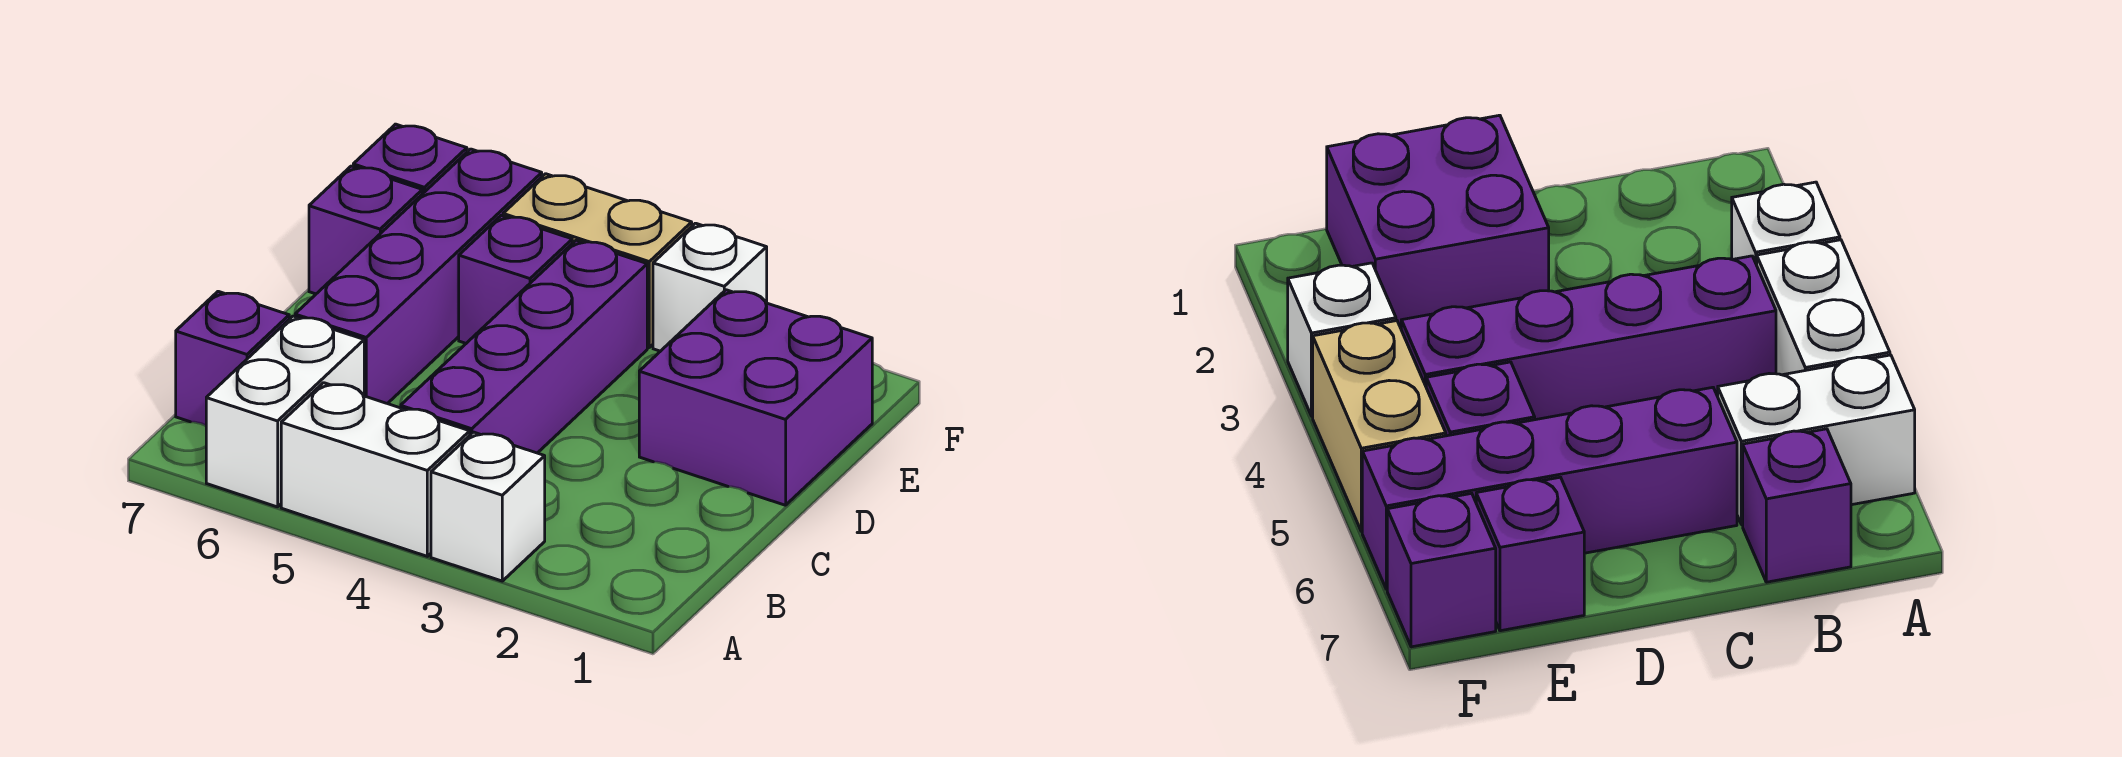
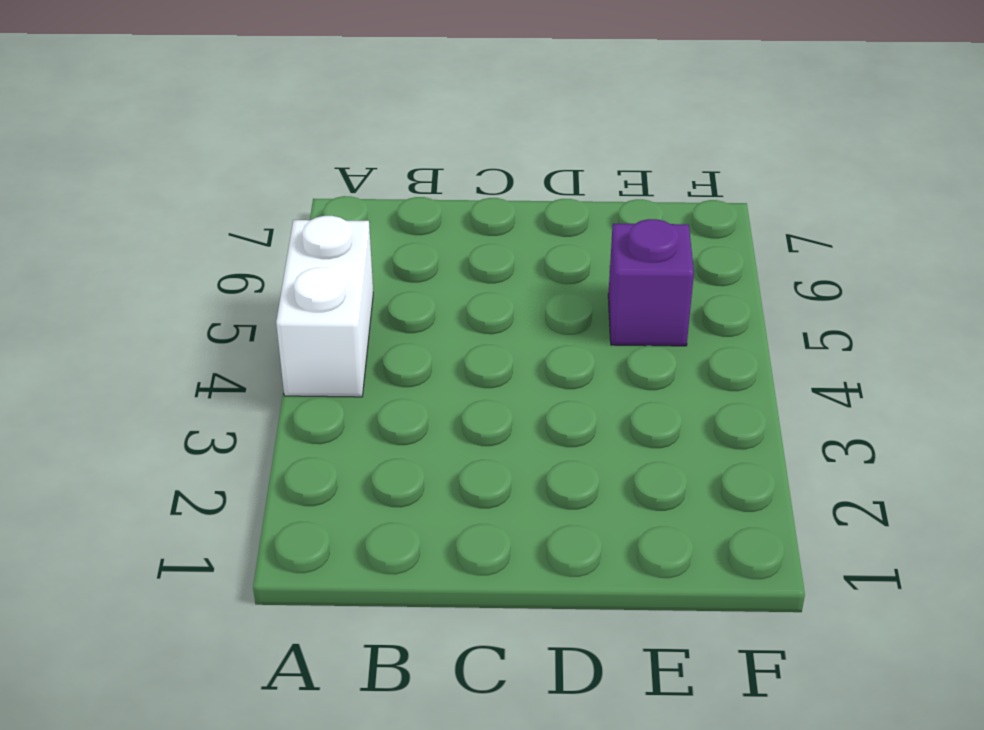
none -> white brick A3 level 1
none -> white brick A6:B6 level 1
none -> purple brick B4:E4 level 1

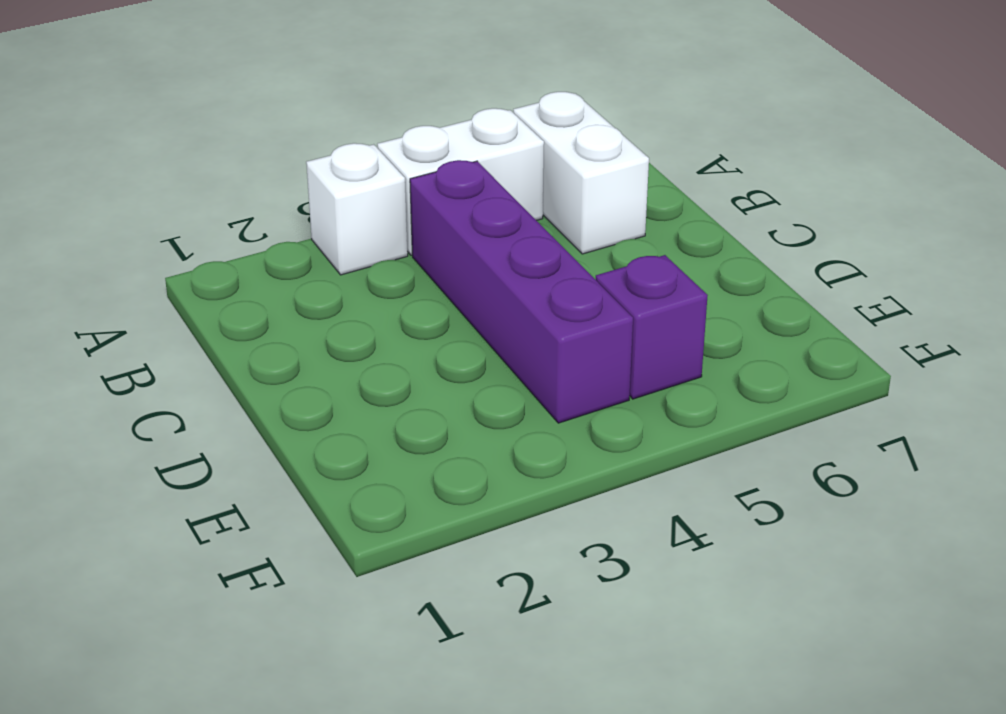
none -> purple brick B7 level 1
none -> purple brick C6:F6 level 1
none -> purple brick D1:E2 level 1

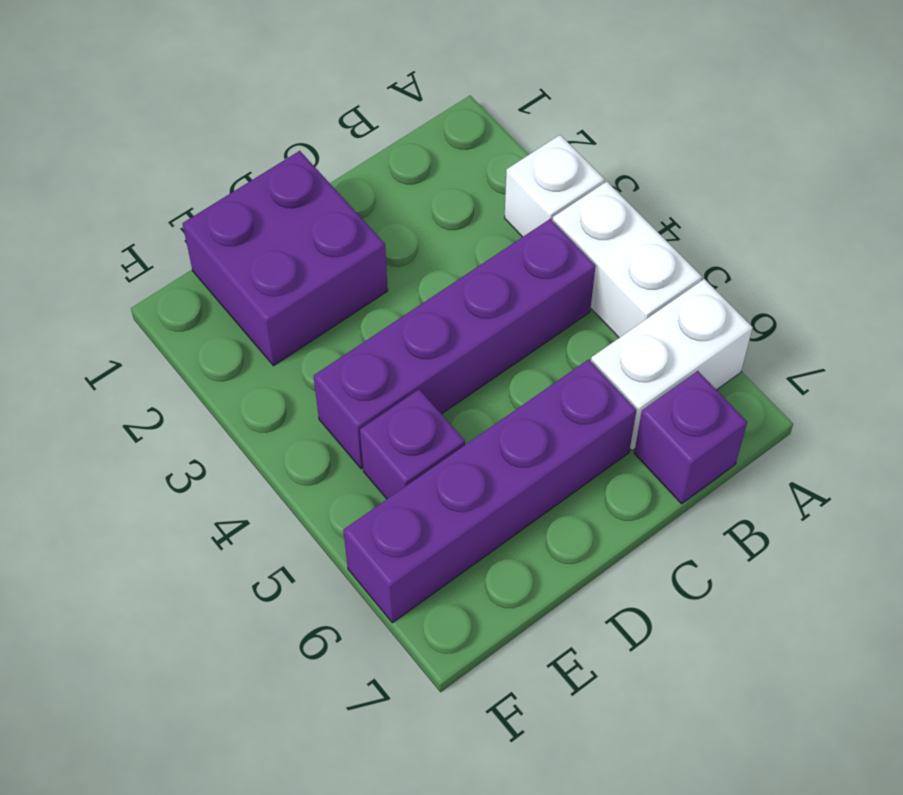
none -> purple brick E7 level 1
none -> white brick F3 level 1
none -> tan brick F4:F5 level 1

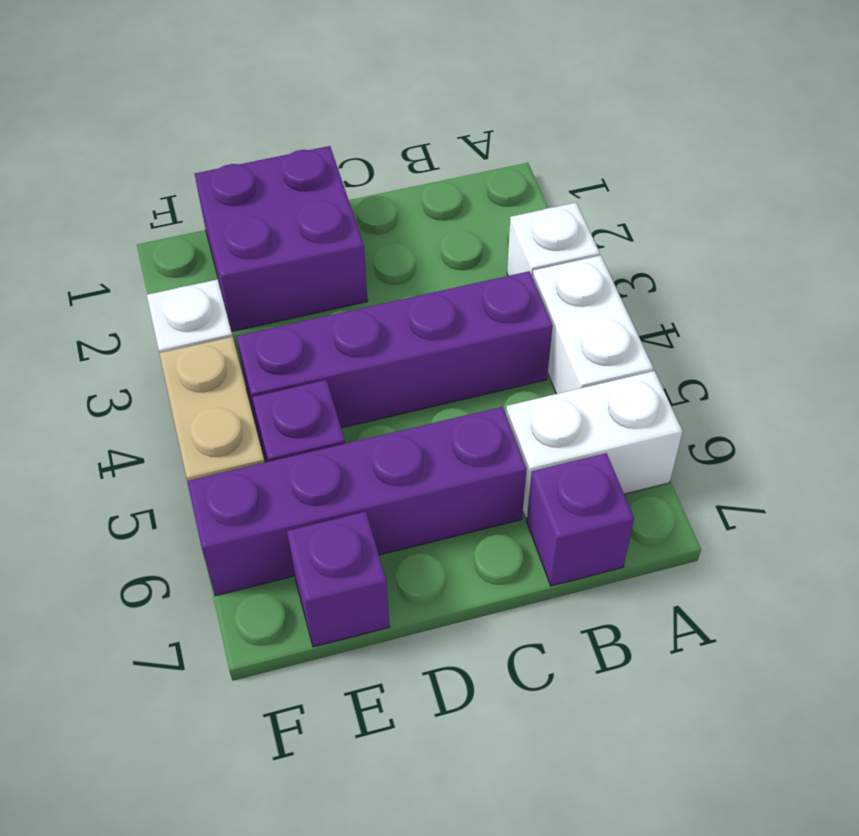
none -> purple brick F7 level 1

